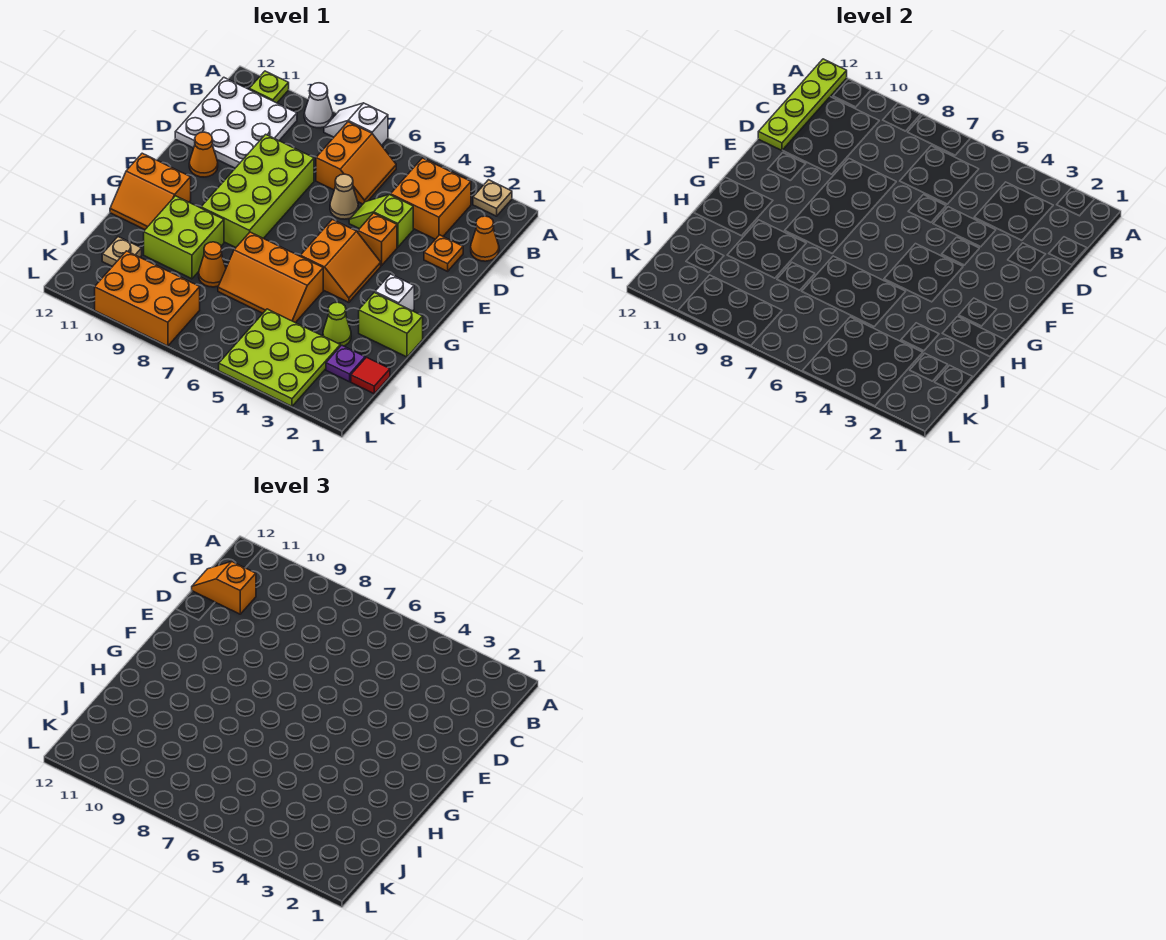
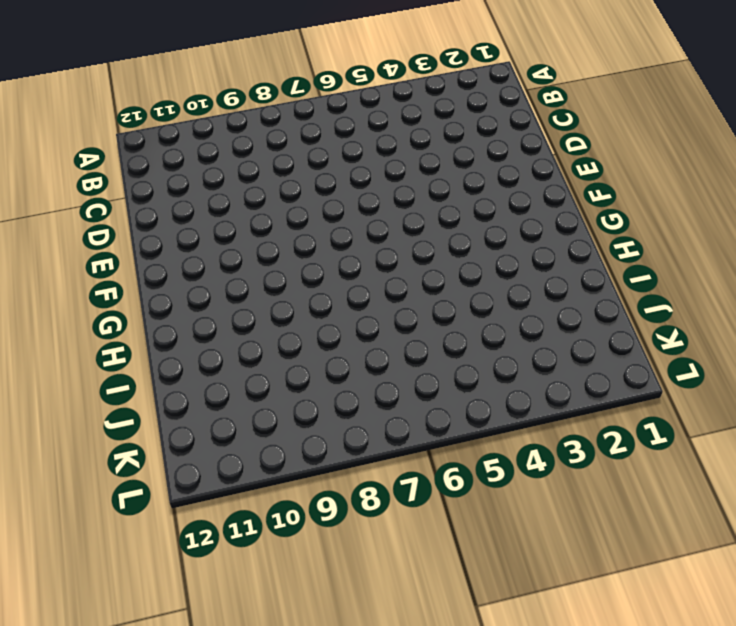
none -> tan plate A2 level 1
none -> white slope A7:A8 level 1 top 7
none -> white cone A9 level 1

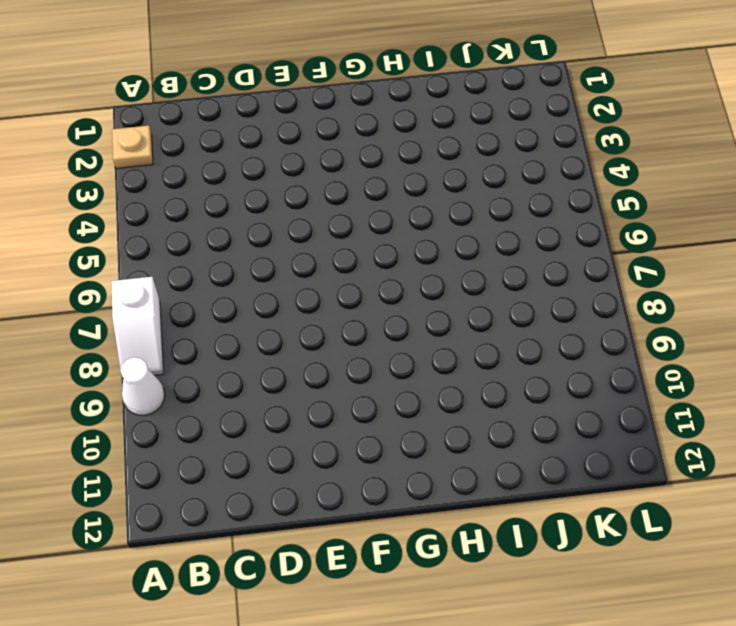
none -> lime plate A11 level 1
none -> orange brick B3:C4 level 1
none -> orange slope B6:C7 level 1 top 7

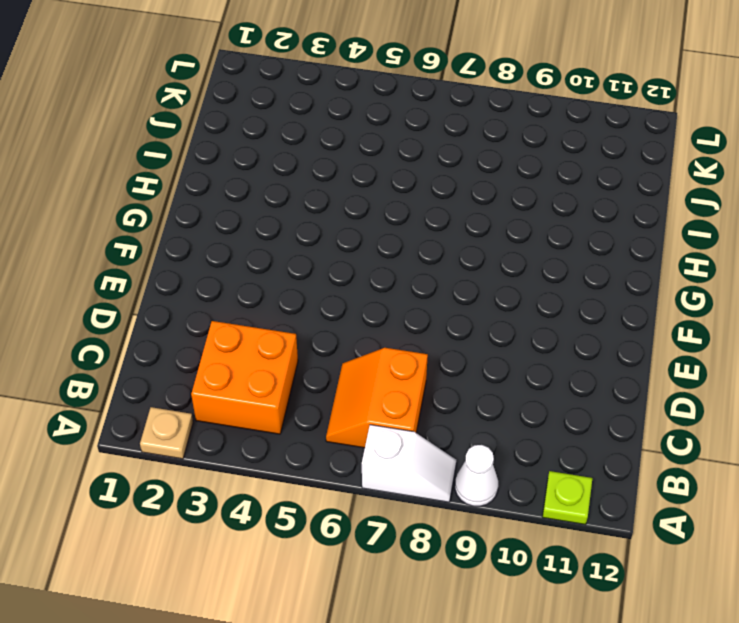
none -> white plate B10:D12 level 1
none -> orange cone C1 level 1
none -> orange plate D2 level 1

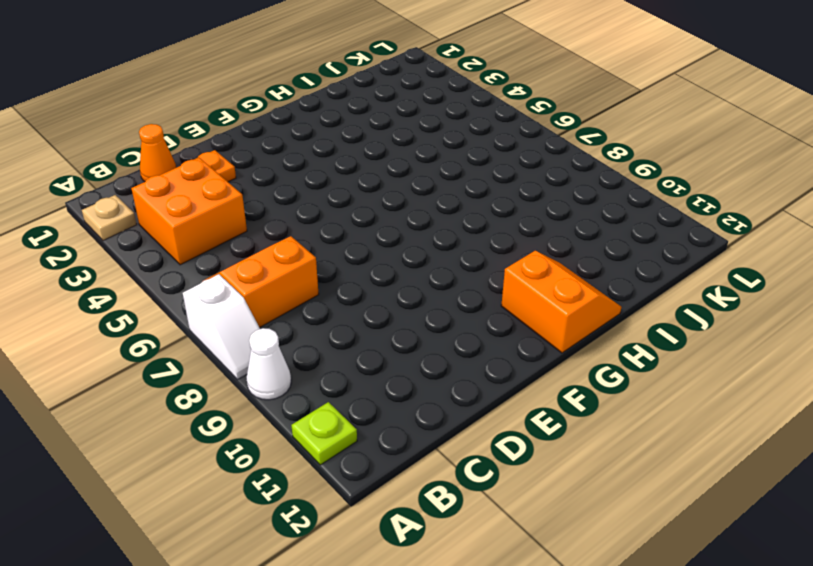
none -> white plate B10:D12 level 1
none -> lime slope D4:D5 level 1 top 4
none -> tan cone D6 level 1

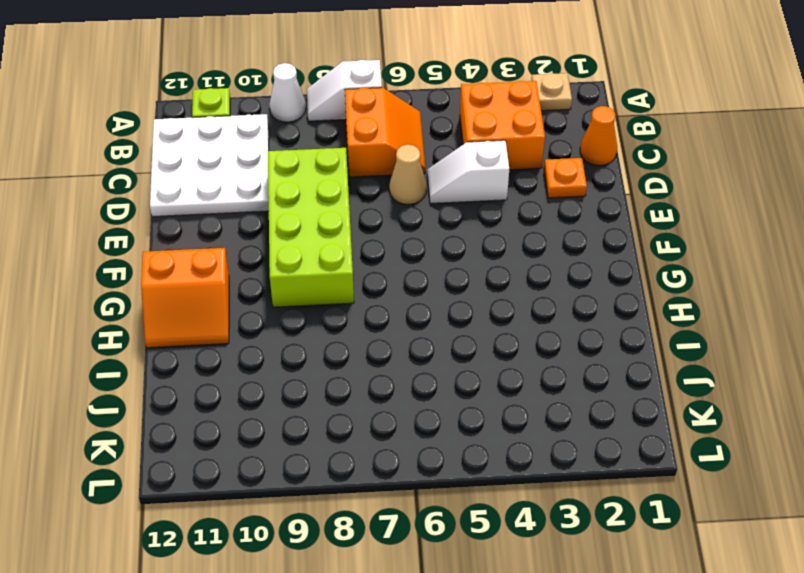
white slope D4:D5 level 1 top 4 -> lime slope D4:D5 level 1 top 4
none -> orange brick E4 level 1
none -> orange cone E11 level 1
none -> orange slope F4:G5 level 1 top 5

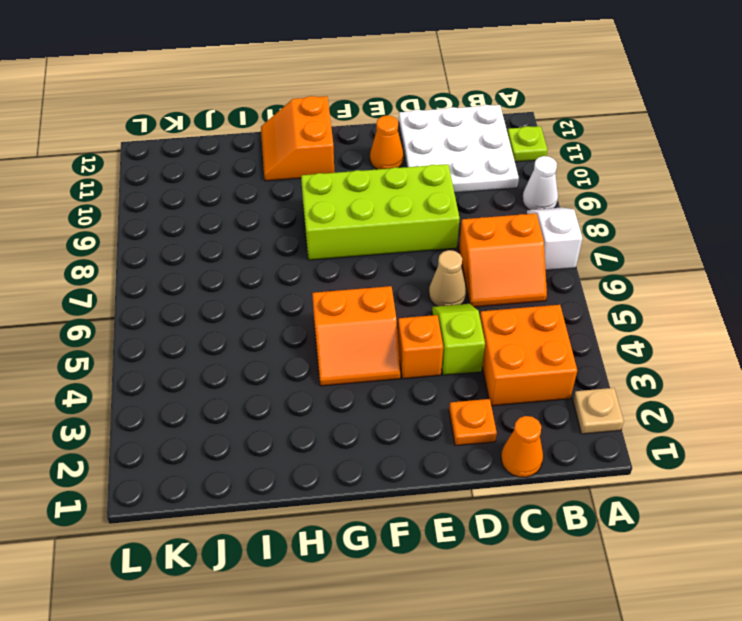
none -> white brick G2 level 1
none -> lime brick H1:H2 level 1
none -> orange slope H5:I7 level 1 top H

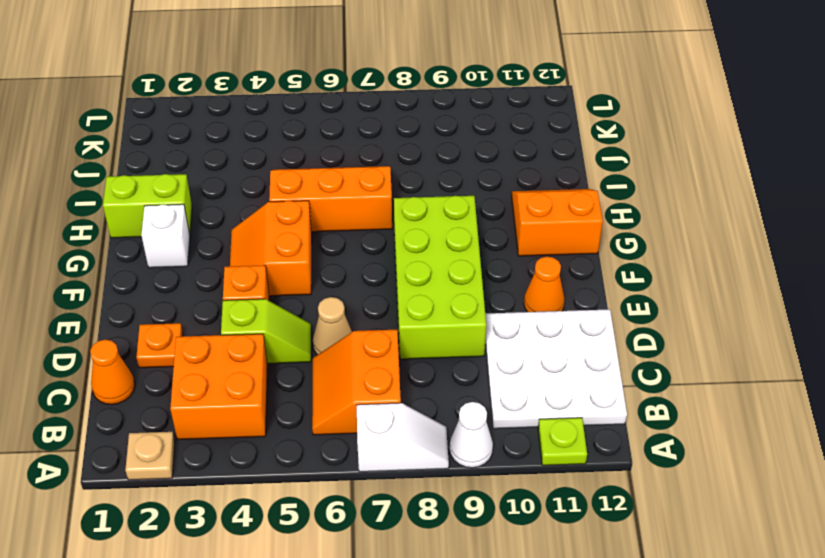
none -> lime brick H9:I10 level 1
none -> lime cone I3 level 1
none -> orange cone I8 level 1

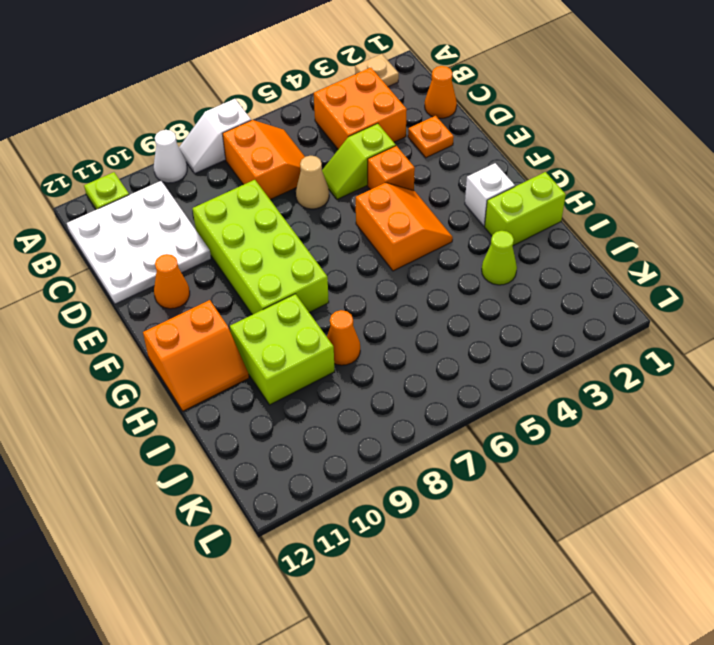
none -> orange slope H5:I7 level 1 top H
none -> red tile J1 level 1
none -> purple plate J2 level 1

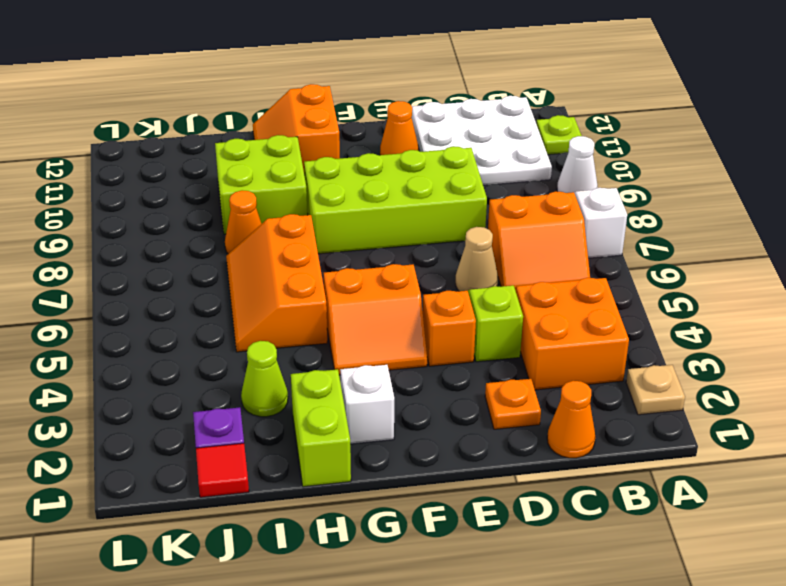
none -> lime plate J3:L5 level 1
none -> tan plate J11 level 1
none -> orange brick K8:L10 level 1

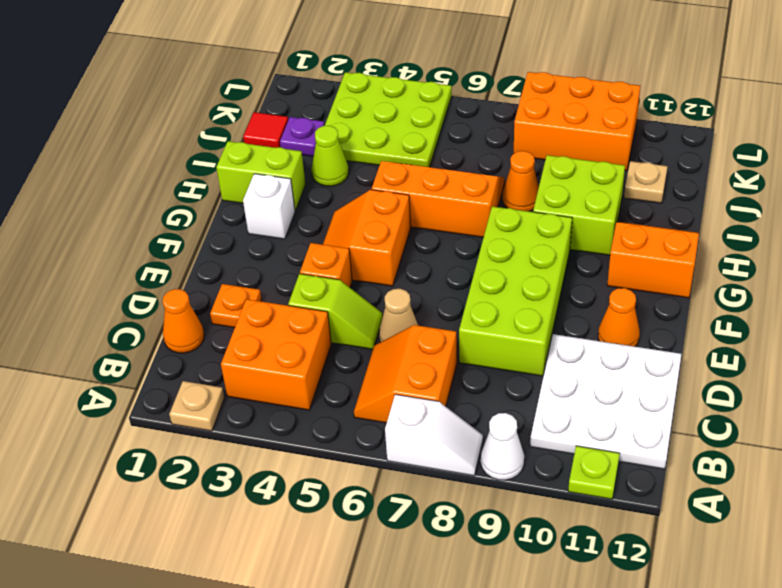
none -> lime plate A12:D12 level 2
none -> orange slope C11:C12 level 3 top 11

